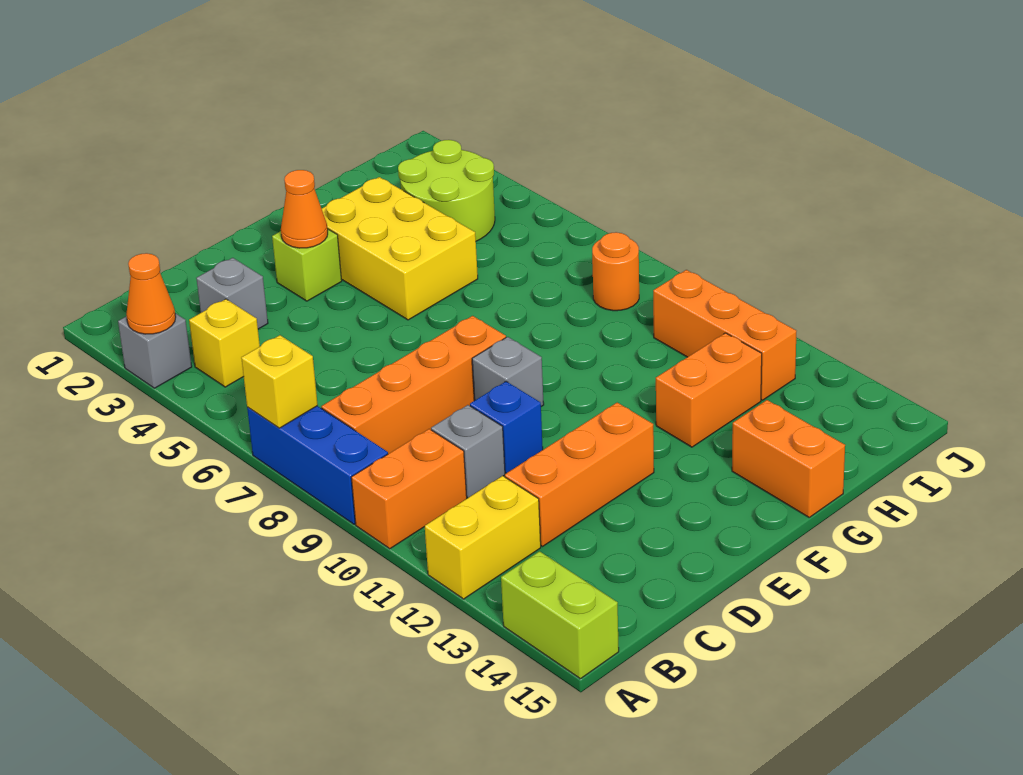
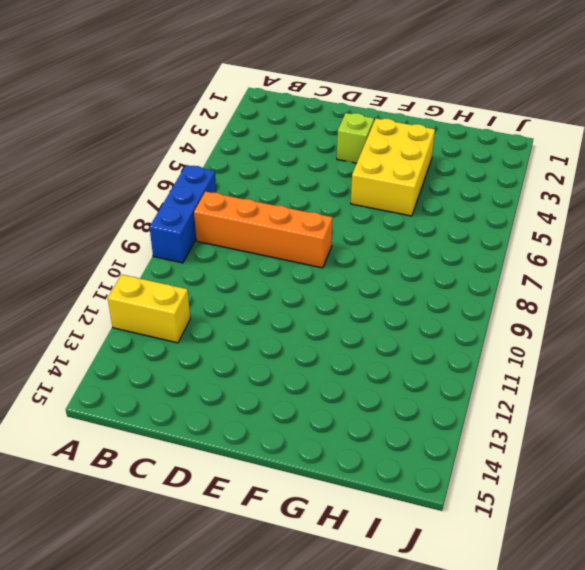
none -> grey brick A3 level 1
none -> orange brick A10:B10 level 1
none -> lime brick A14:A15 level 1

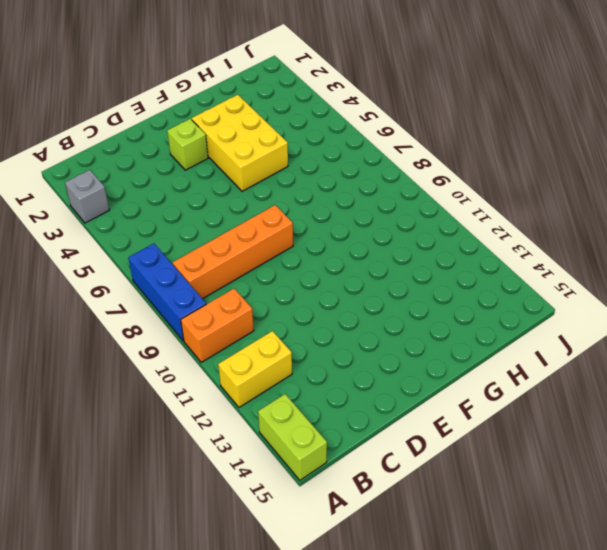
none -> yellow brick B4 level 1
none -> grey brick C3 level 1
none -> grey brick C10 level 1

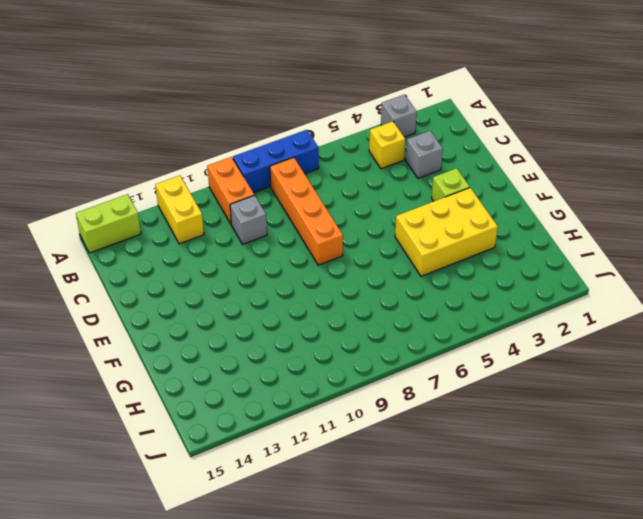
none -> orange brick C12:E12 level 1
none -> blue brick D10 level 1
none -> grey brick E9 level 1

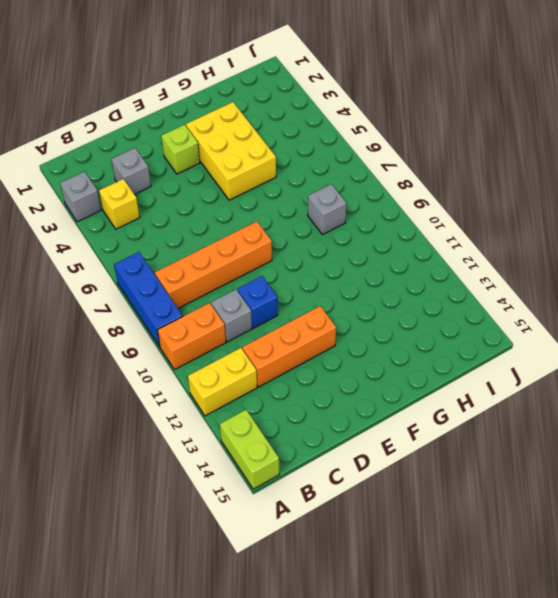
grey brick H8 level 1 -> grey brick E9 level 1
none -> orange brick G12:H12 level 1
none -> orange brick G14:G15 level 1
none -> lime round brick H3:I4 level 1

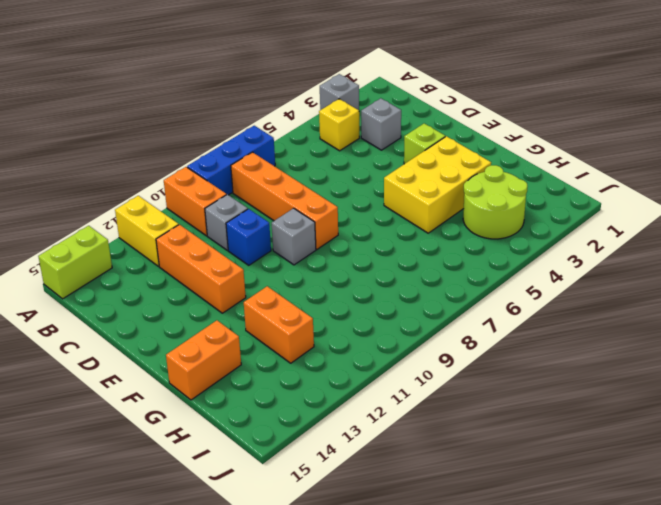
none -> orange round brick I8 level 1
none -> orange brick I10:I12 level 1
none -> orange cone A3 level 2

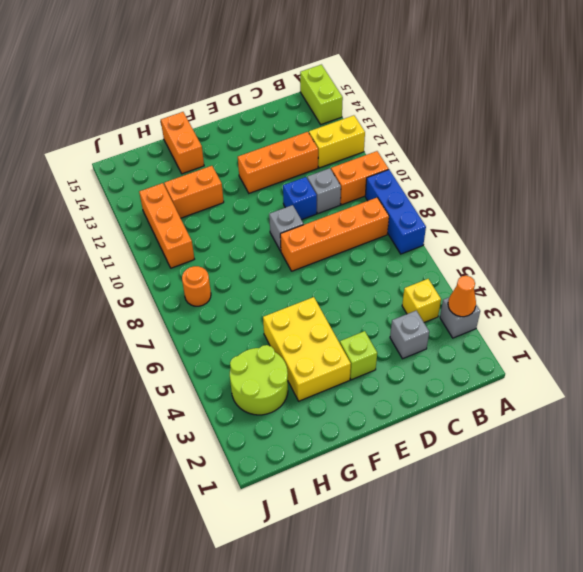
none -> yellow brick A7 level 2
none -> orange cone E3 level 2

